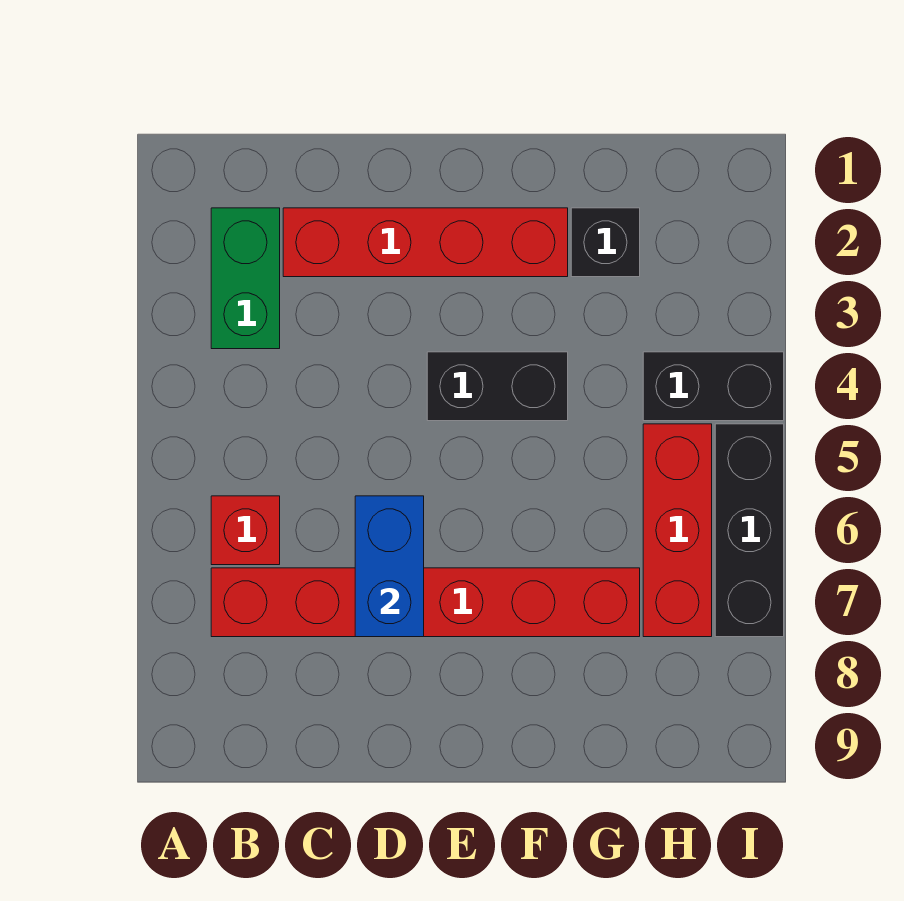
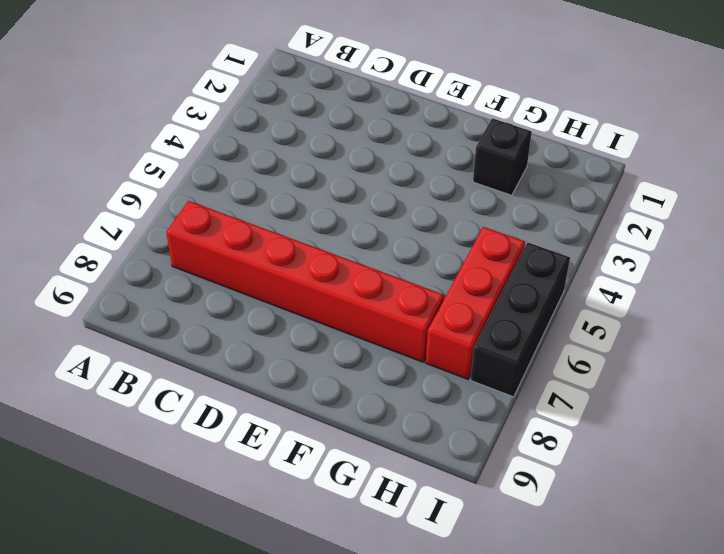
none -> green brick B2:B3 level 1
none -> red brick B6 level 1

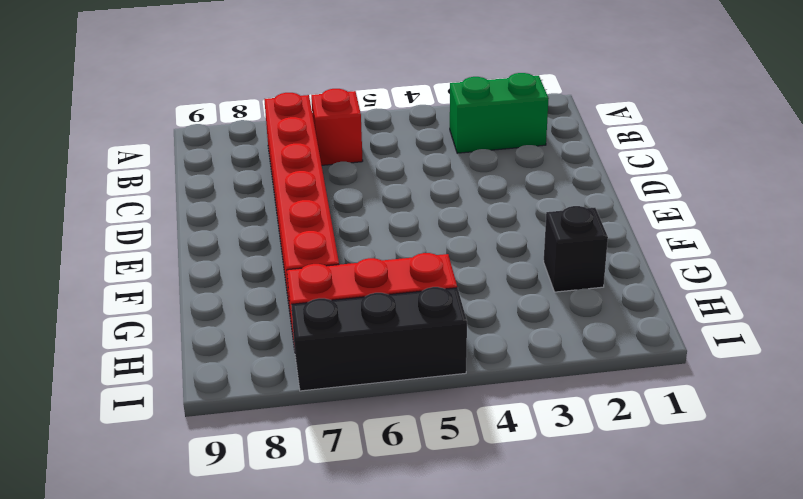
none -> red brick C2:F2 level 1
none -> black brick E4:F4 level 1

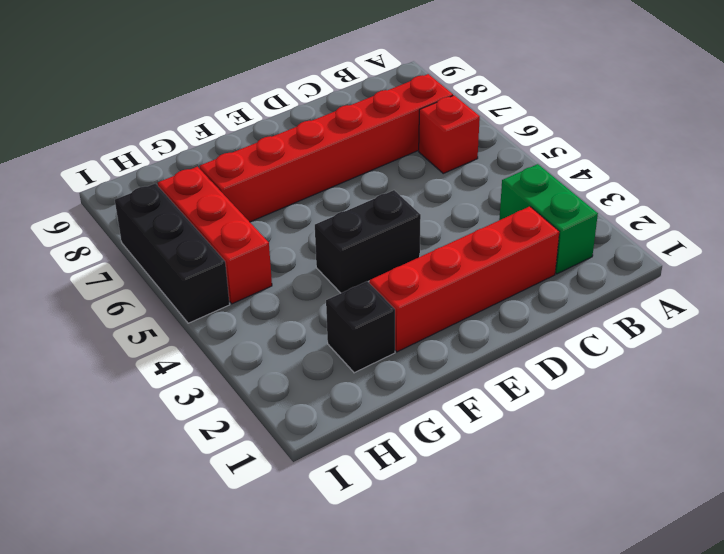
none -> black brick H4:I4 level 1
none -> blue brick D6:D7 level 2

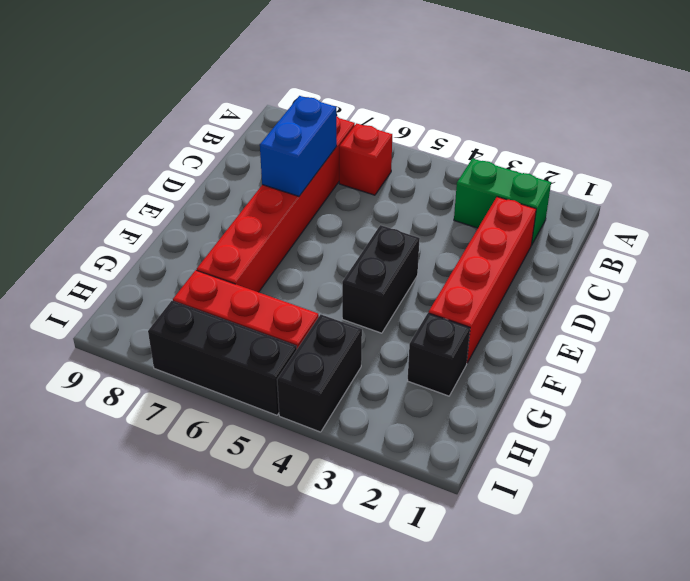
blue brick C7:D7 level 2 -> blue brick D6:D7 level 2

